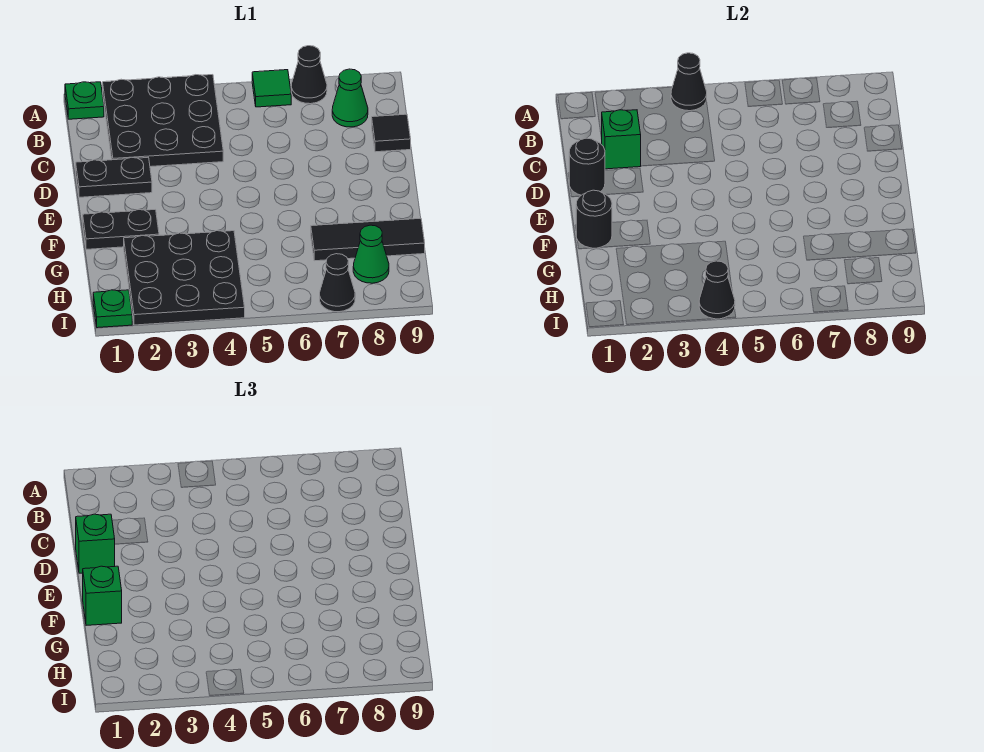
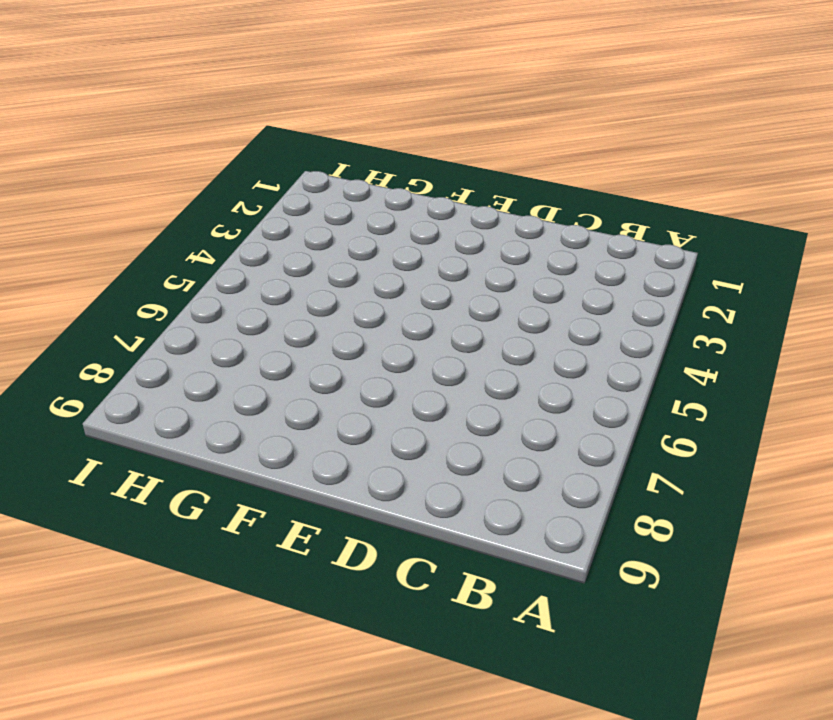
none -> green plate A1 level 1
none -> black plate A2:C4 level 1
none -> green tile A6 level 1

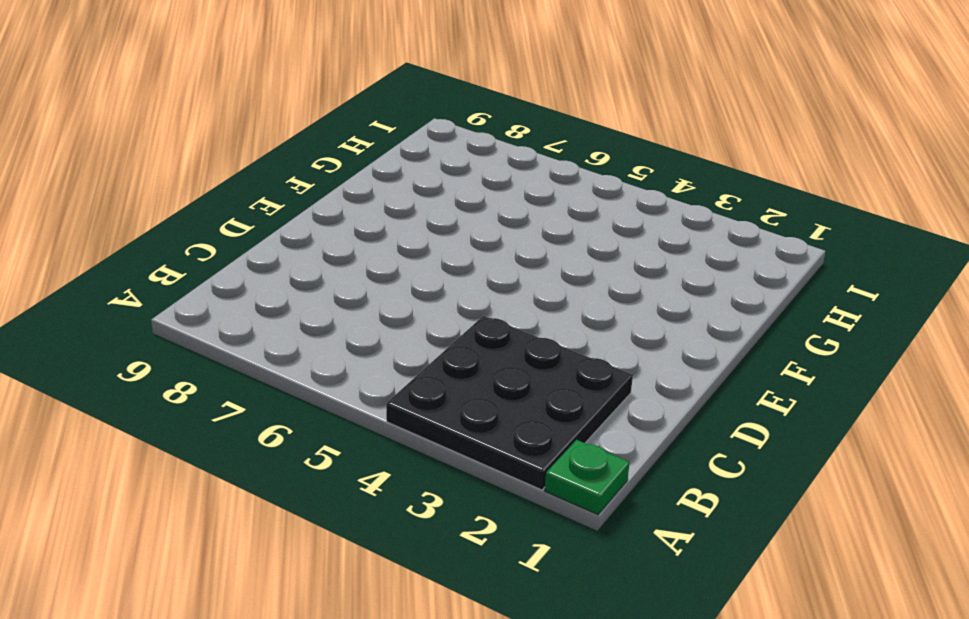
none -> green tile A6 level 1
none -> black cone A7 level 1
none -> green cone B8 level 1

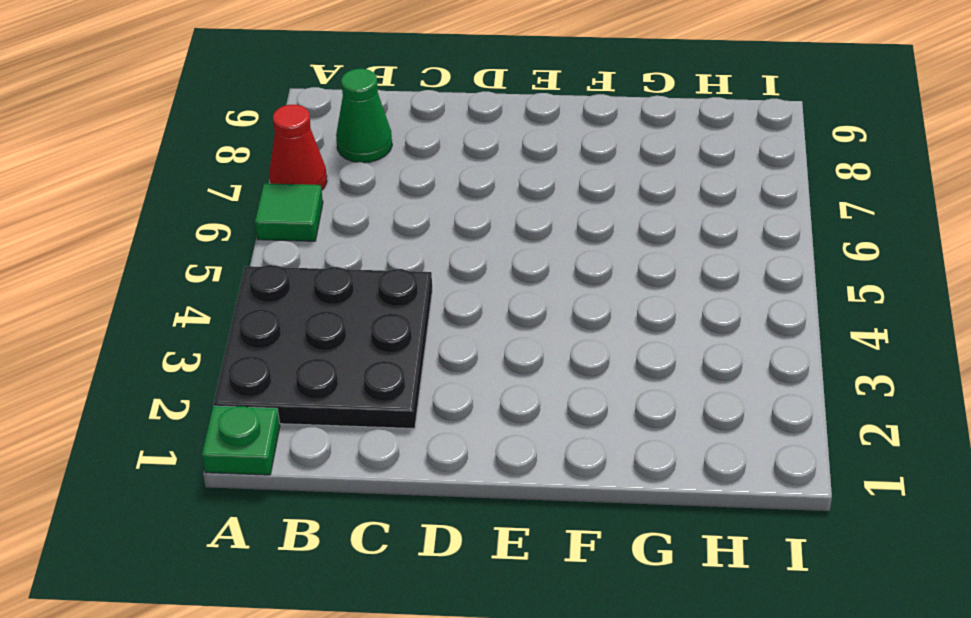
red cone A7 level 1 -> black cone A7 level 1
none -> black tile C9 level 1
none -> black plate D1:D2 level 1
none -> black plate F1:F2 level 1

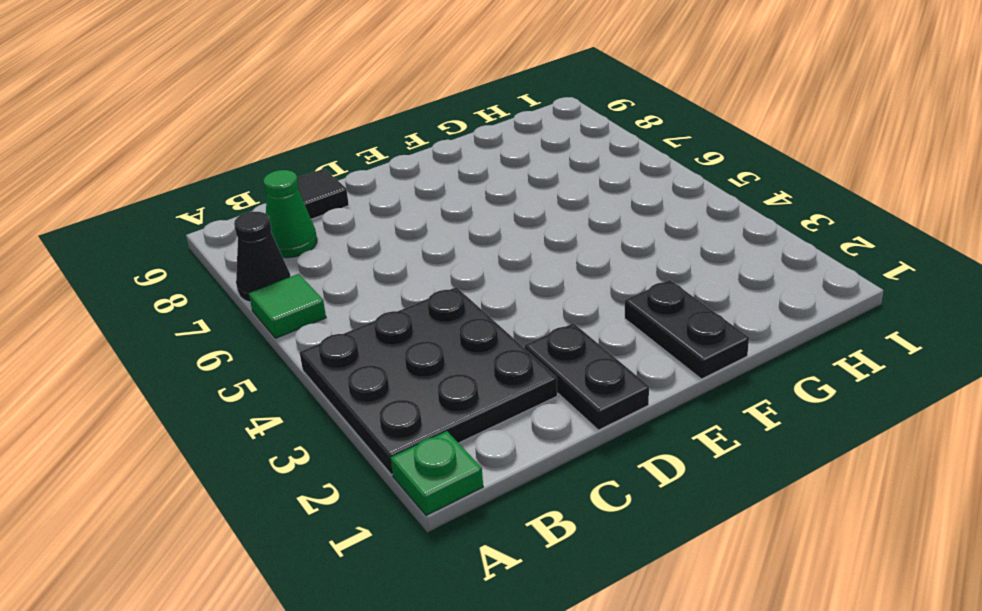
none -> black plate G2:I4 level 1
none -> black tile G7:G9 level 1
none -> green cone H8 level 1

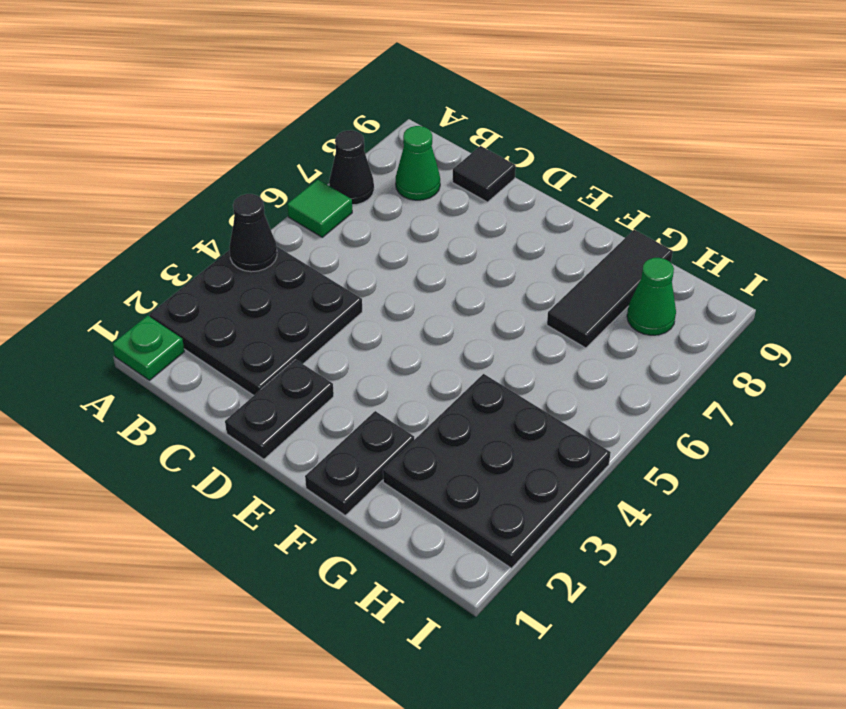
none -> green plate I1 level 1
none -> black cone I7 level 1
none -> green brick C2 level 2

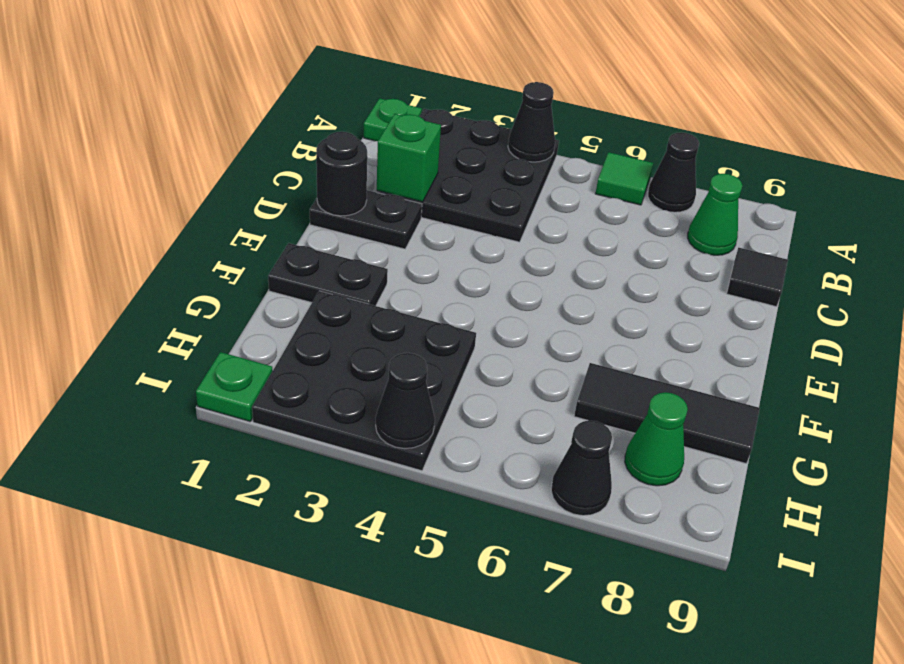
none -> black round brick F1 level 2
none -> green brick D1 level 3
none -> green brick F1 level 3

